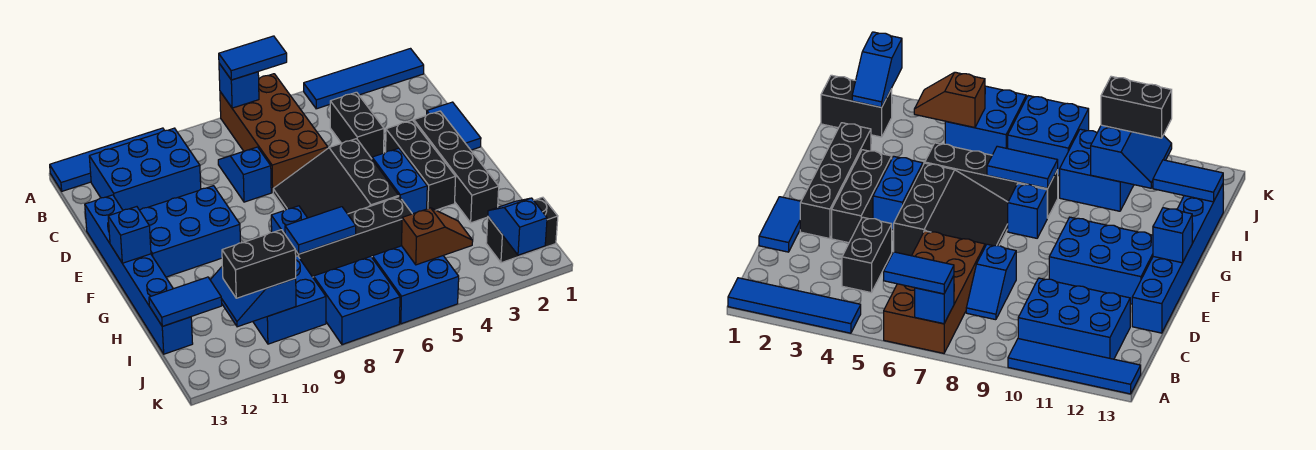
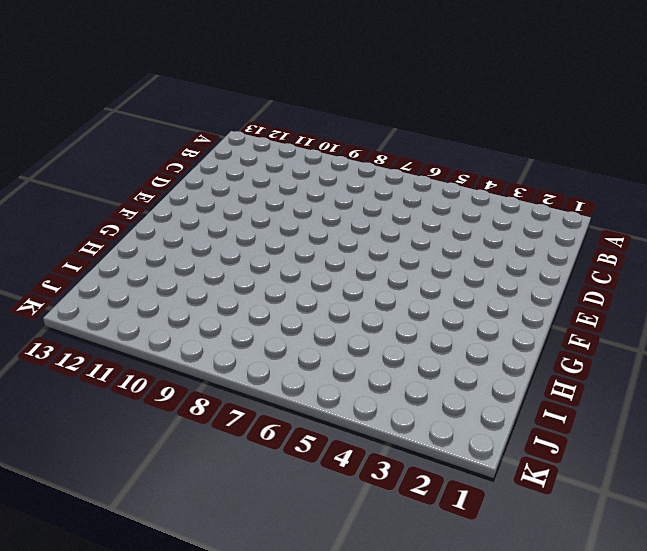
none -> blue tile A1:A4 level 1
none -> brown brick A6:D7 level 1
none -> blue tile A10:A13 level 1

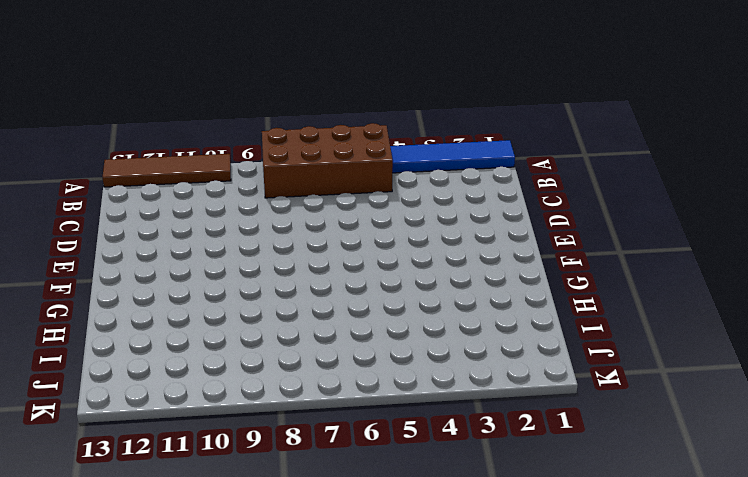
brown brick A5:B8 level 1 -> brown brick A6:D7 level 1
brown tile A10:A13 level 1 -> blue tile A10:A13 level 1
none -> blue brick B10:C12 level 1
none -> black brick C4:D4 level 1
none -> blue slope C8:D8 level 1 top D

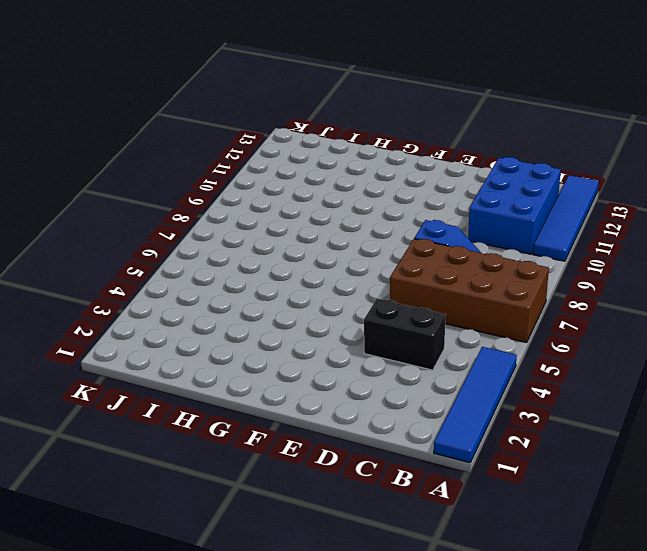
none -> blue tile D1:E1 level 1
none -> blue brick D13:I13 level 1
none -> black brick E2:H2 level 1

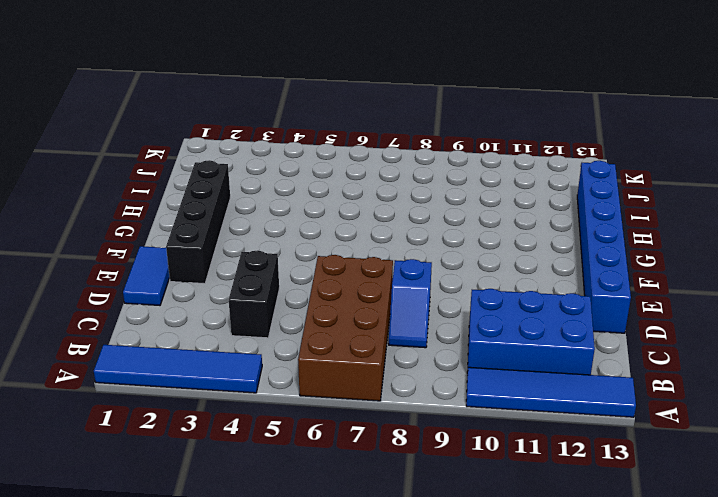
none -> black brick E3:G3 level 1
none -> black slope E5:G7 level 1 top 5
none -> blue brick E10:F12 level 1

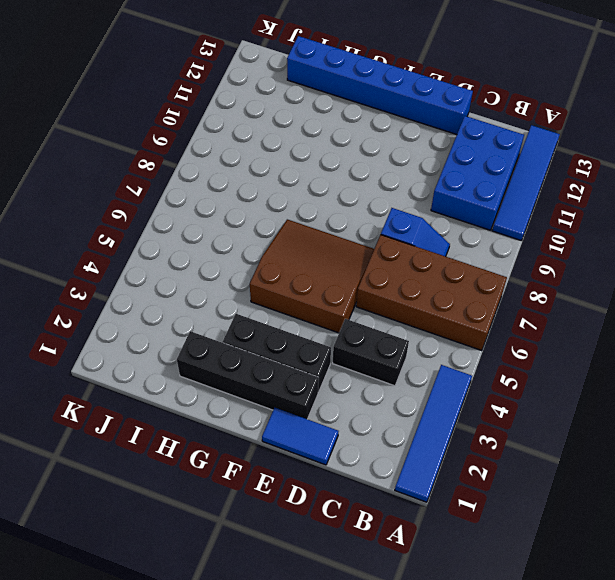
brown slope E5:G7 level 1 top 5 -> black slope E5:G7 level 1 top 5
none -> blue brick E10:F12 level 1
none -> blue brick F4:G4 level 1
none -> blue brick G8 level 1

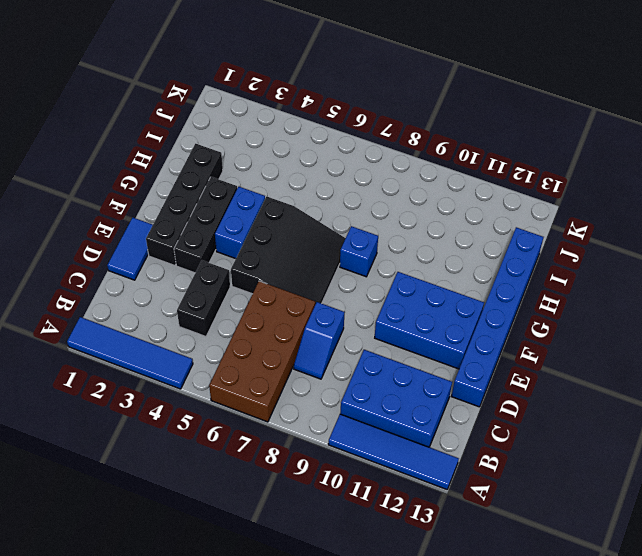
none -> black brick H5:H8 level 1
none -> blue brick I9:J10 level 1
none -> black brick J1:J2 level 1

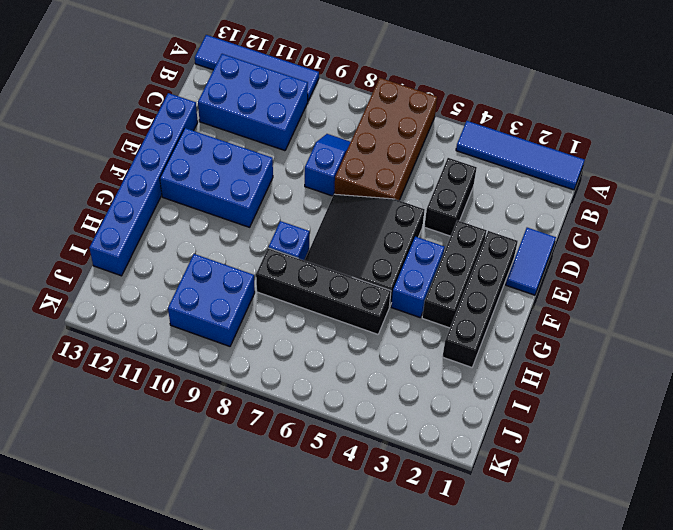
none -> black brick J1:J2 level 1
none -> blue brick J5:K6 level 1
none -> blue brick J7:K8 level 1

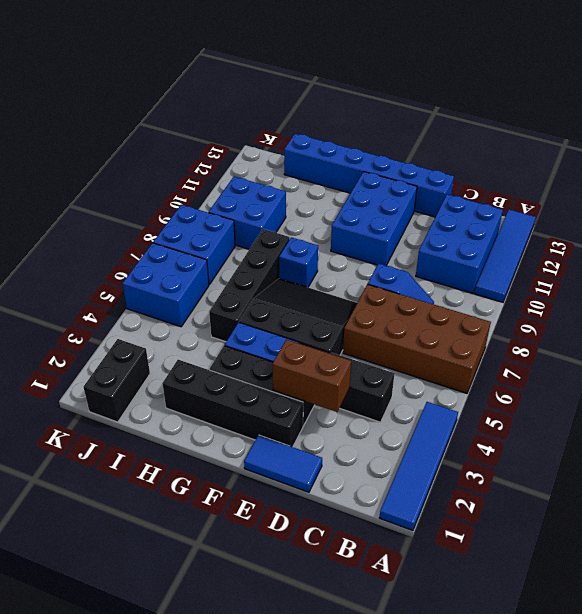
brown brick D3:E3 level 2 -> none
none -> blue brick A7 level 2
none -> blue brick F13 level 2
none -> blue tile H7:H8 level 2

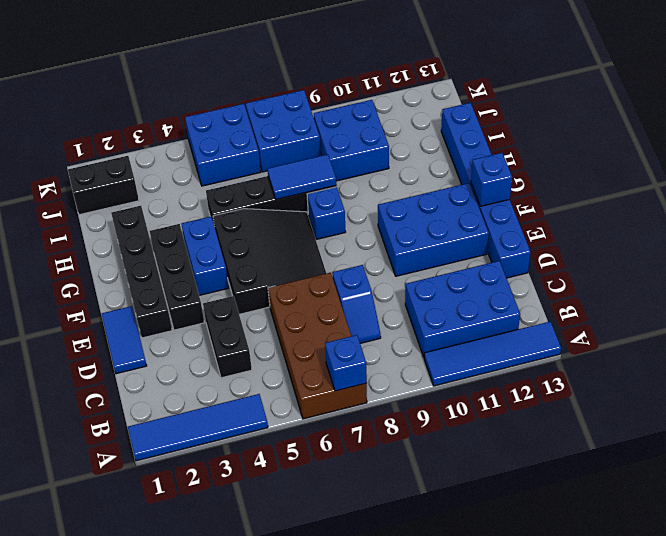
none -> blue slope I10:J11 level 2 top 10
none -> blue tile I12:I13 level 2
none -> blue slope J2:K2 level 2 top K

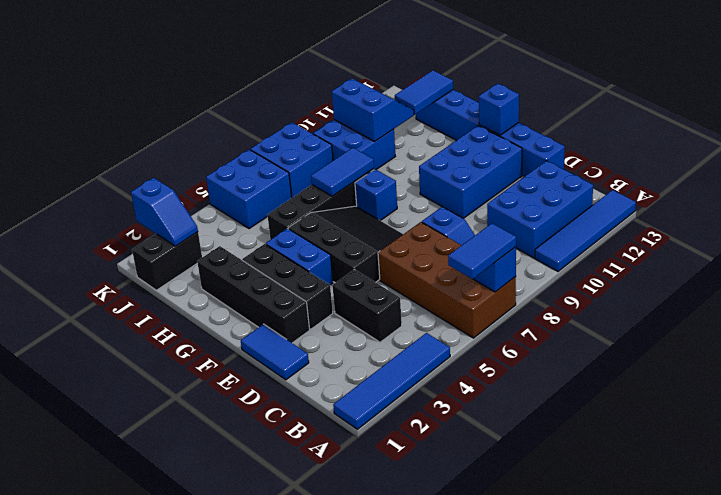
none -> brown slope J4:J5 level 2 top 5
none -> black brick J10:J11 level 3

